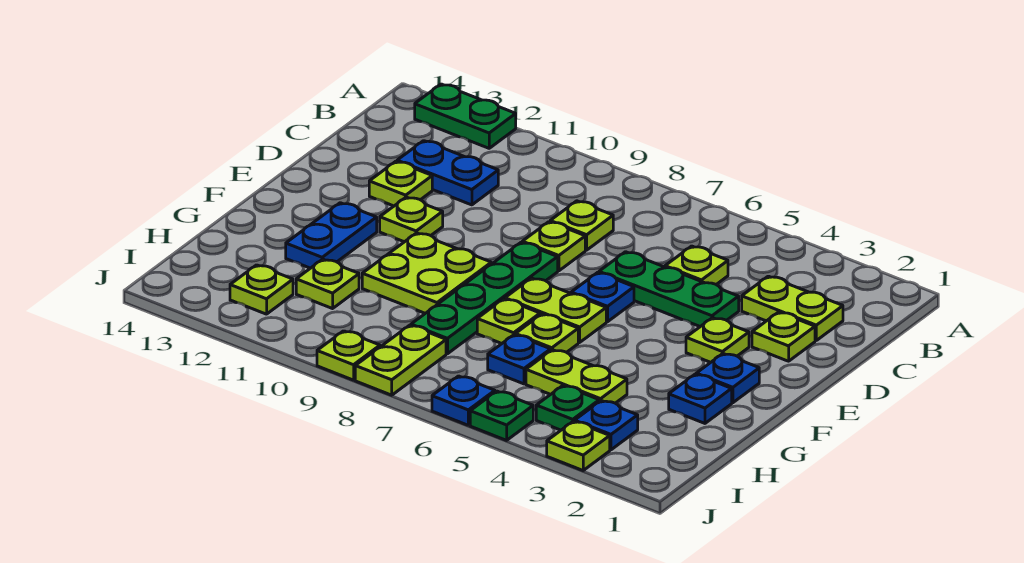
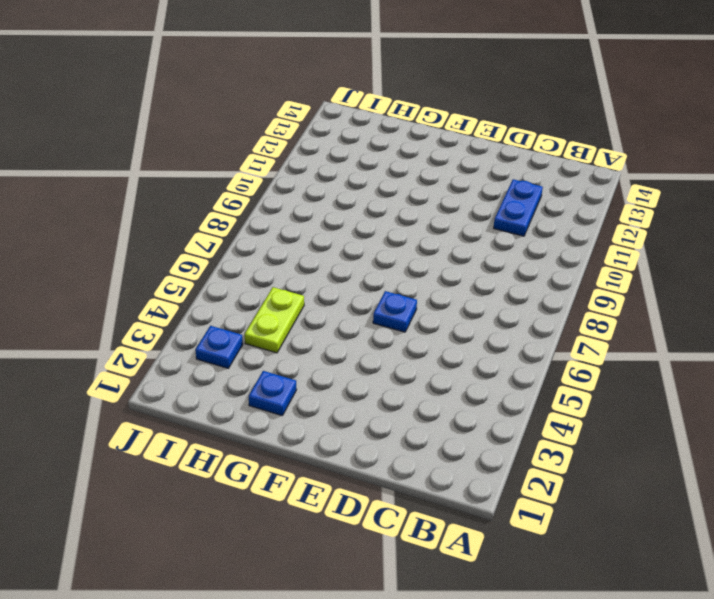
none -> green plate A12:A13 level 1
none -> lime plate C2:C3 level 1
none -> lime plate C5 level 1
none -> lime plate C8 level 1

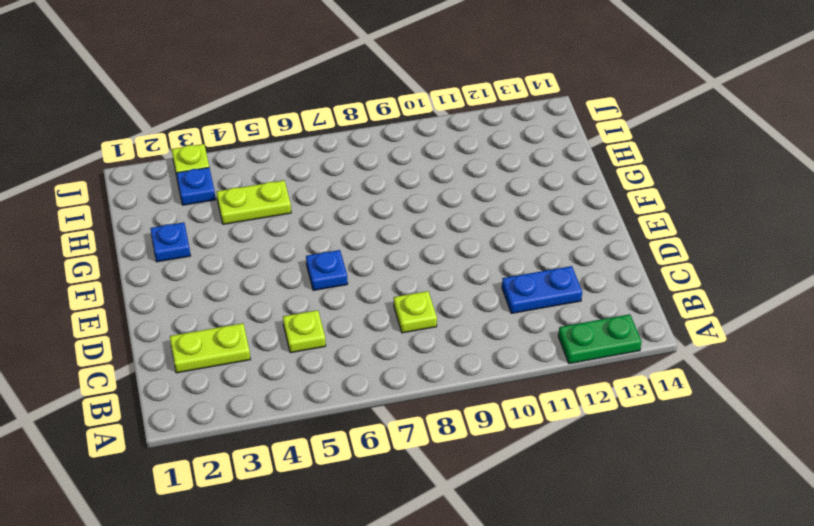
none -> lime plate D2 level 1
none -> green plate D4:D6 level 1
none -> lime plate D8 level 1
none -> lime plate D12 level 1

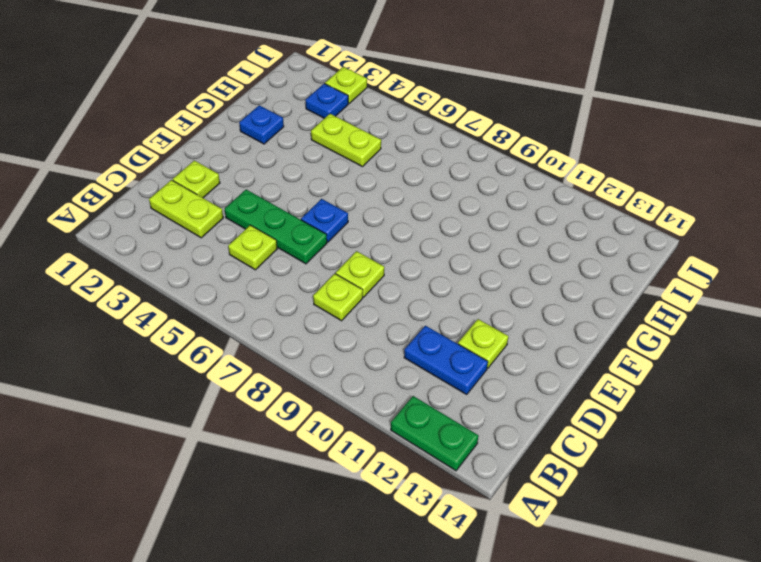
none -> lime plate E3 level 1
none -> green plate E8:H8 level 1
none -> lime plate E11 level 1
none -> blue plate F2 level 1

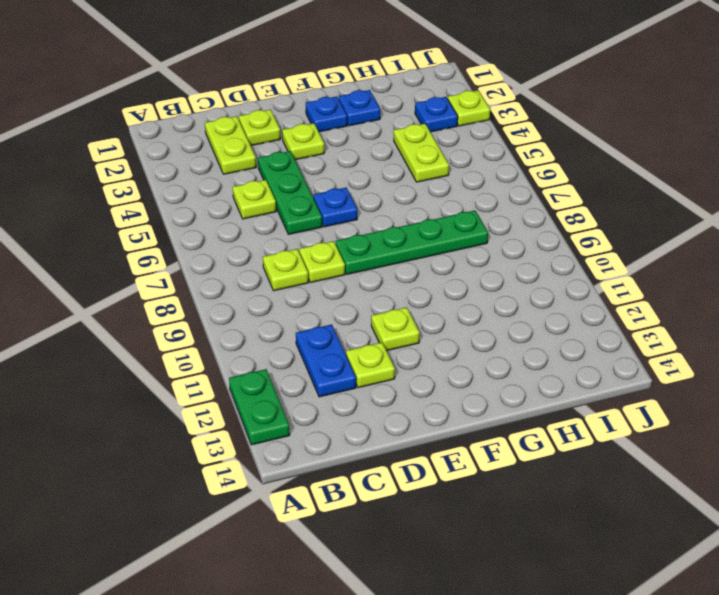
none -> lime plate F6:F7 level 1
none -> lime plate F9:G10 level 1
none -> blue plate F12:G12 level 1
none -> lime plate G6 level 1

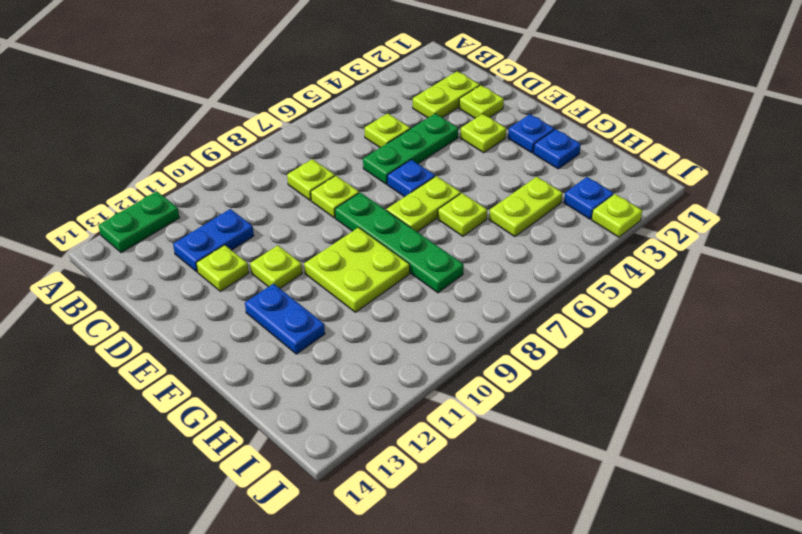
none -> lime plate G7 level 1
none -> blue plate H6 level 1
none -> lime plate H11 level 1
none -> green plate I4 level 1

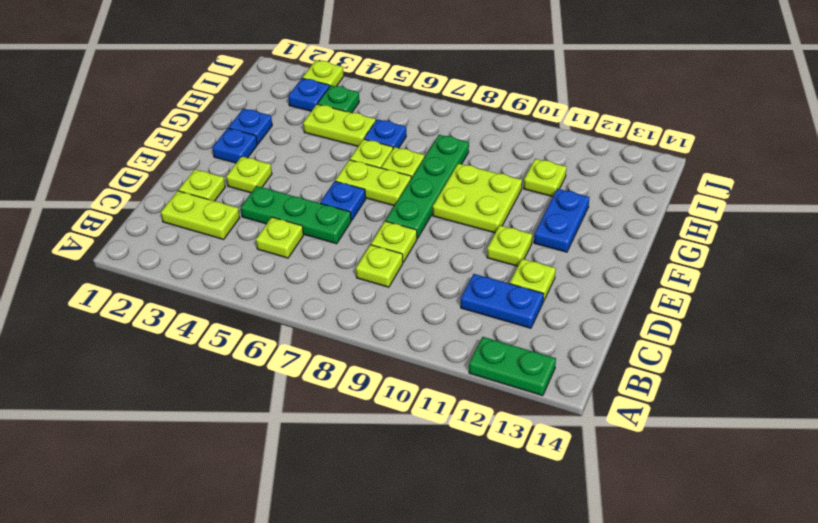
none -> lime plate I8:J8 level 1
none -> lime plate I12 level 1
none -> green plate J5 level 1
none -> blue plate J6 level 1

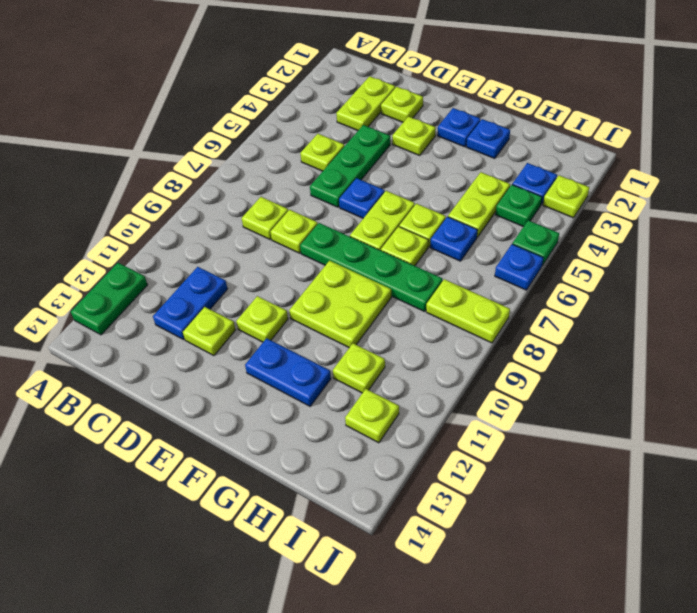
none -> lime plate J9 level 1

